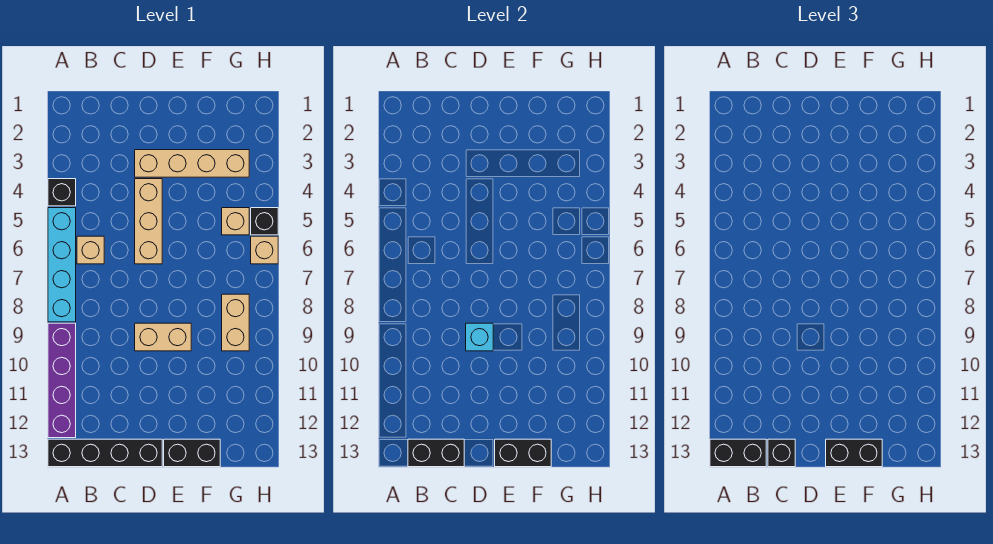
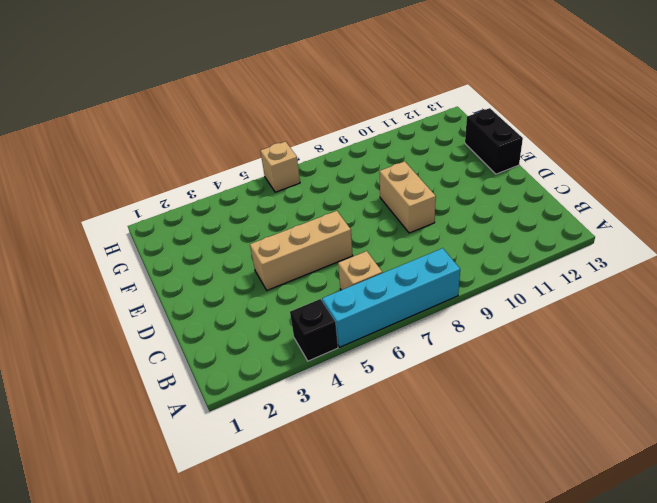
none -> purple brick A9:A12 level 1
none -> black brick A13:D13 level 1
none -> tan brick D3:G3 level 1

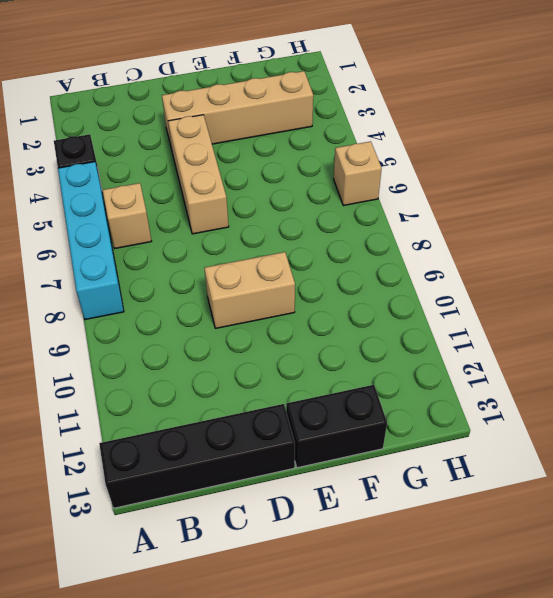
none -> purple brick A9:A12 level 1
none -> tan brick G5 level 1
none -> tan brick G8:G9 level 1

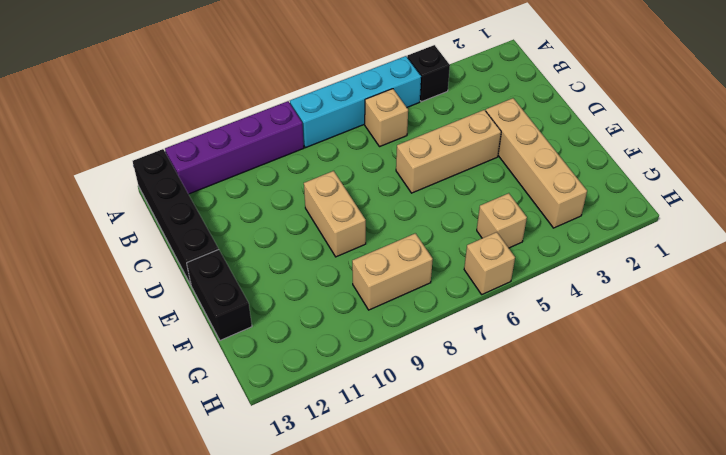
none -> black brick H5 level 1
none -> black brick B13:C13 level 2
none -> cyan brick D9 level 2

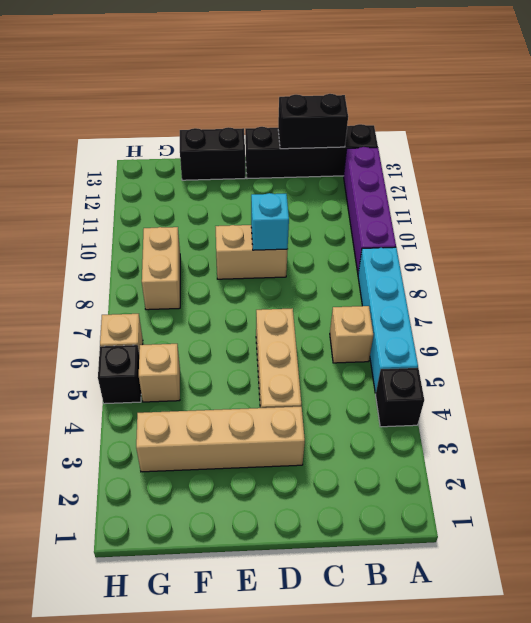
none -> black brick E13:F13 level 2
none -> black brick A13:B13 level 3
none -> black brick C13 level 3

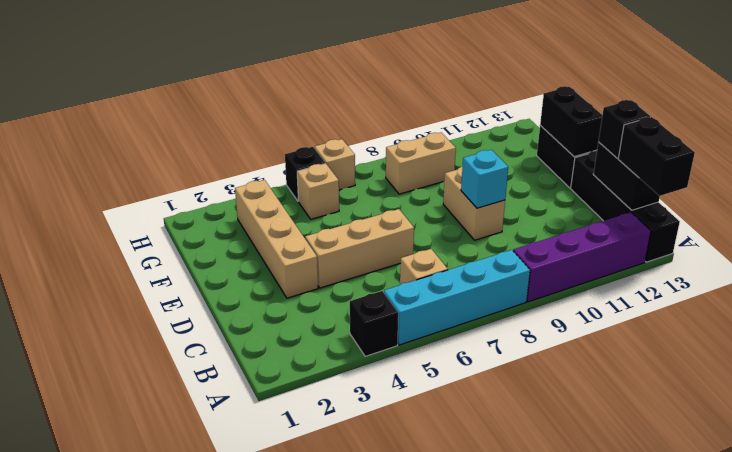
none -> black brick E13:F13 level 3

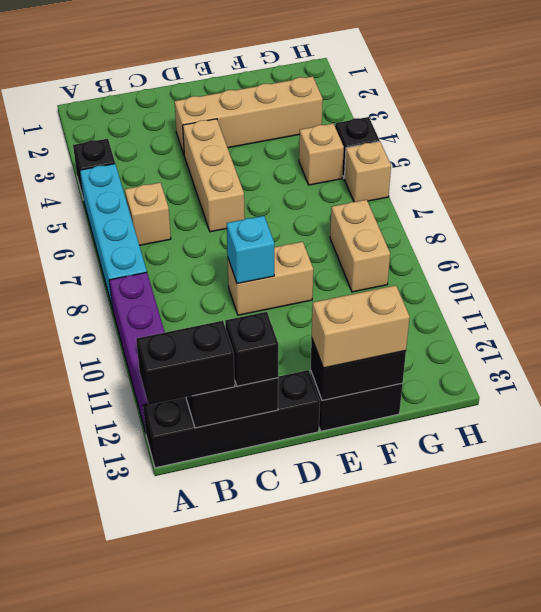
tan brick E13:F13 level 3 -> black brick E13:F13 level 3

